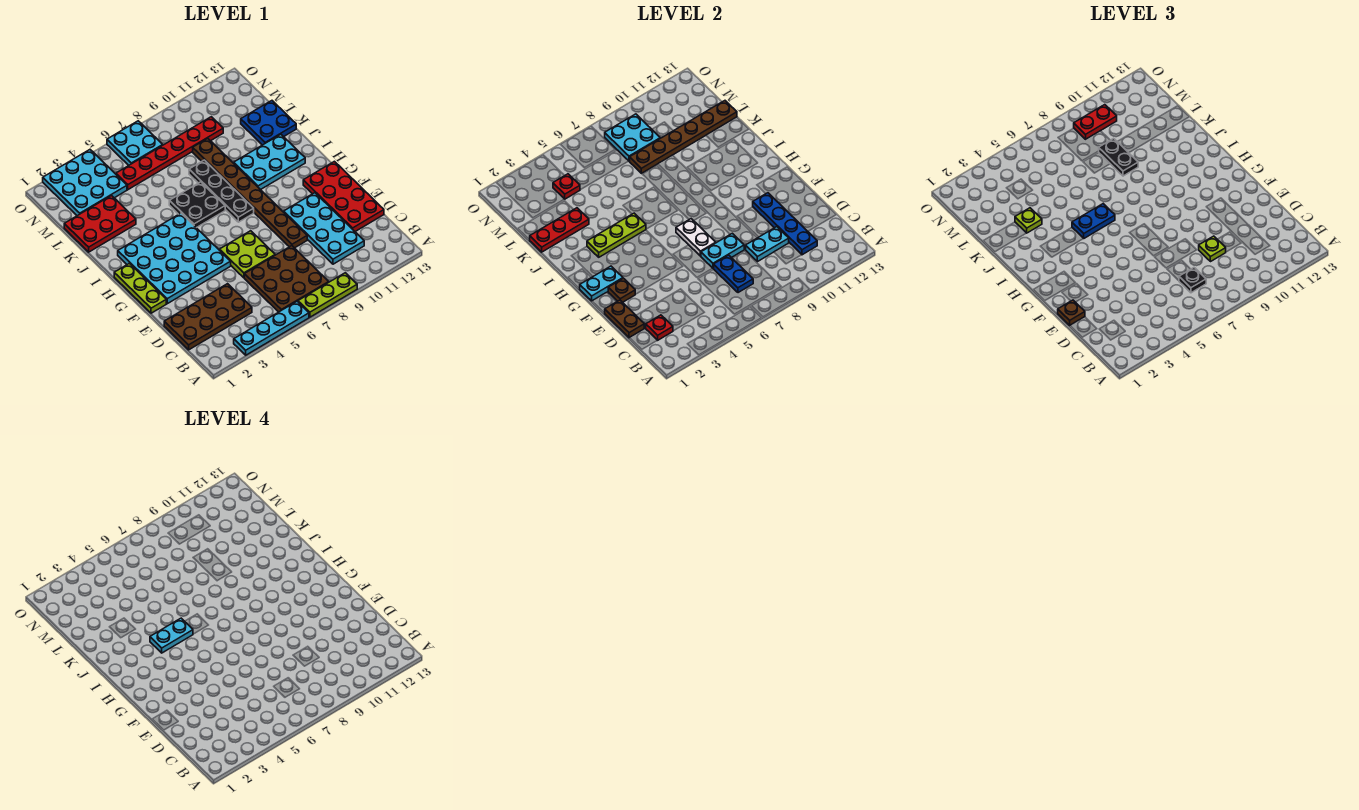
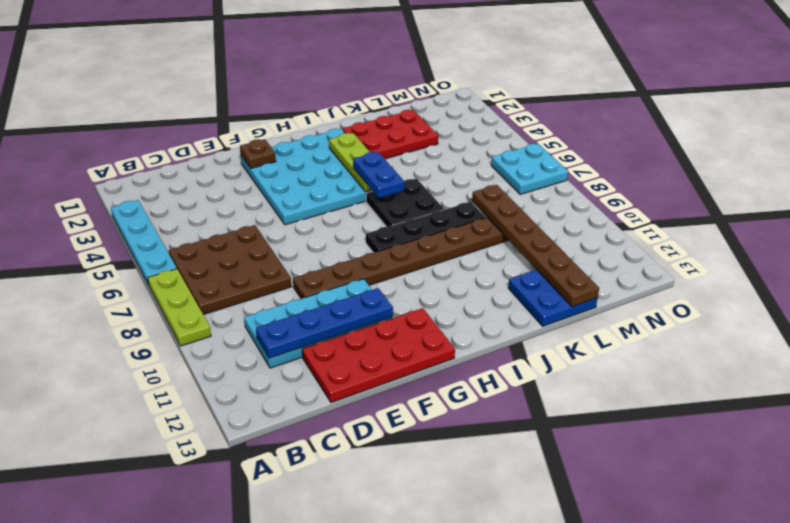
red plate J2:L3 level 1 -> red plate K1:L3 level 1
none -> brown plate C1:D4 level 1
none -> lime plate E6:F7 level 1
none -> lime plate F1:H1 level 1
none -> cyan plate I10:J12 level 1

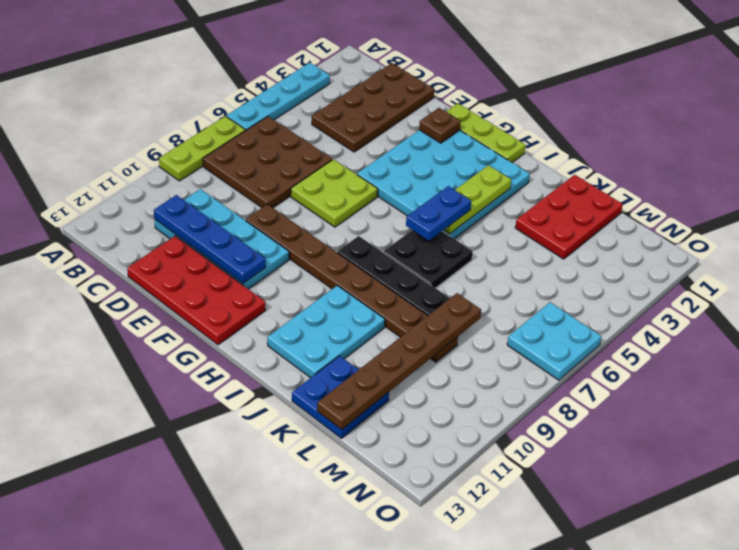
none -> cyan plate M2:O4 level 1
none -> red plate M5:M10 level 1
none -> red plate C2 level 2
none -> blue plate C7:D7 level 2

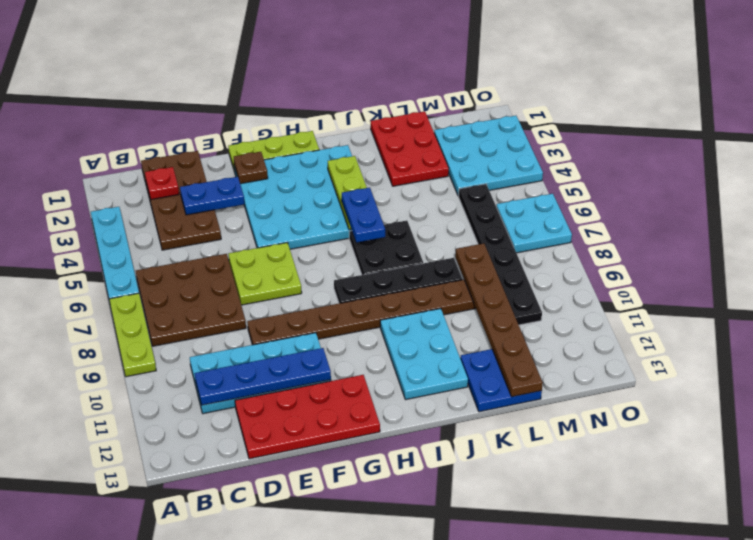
blue plate D3:E3 level 2 -> blue plate C7:D7 level 2
black plate M5:M10 level 1 -> red plate M5:M10 level 1
none -> brown plate D1:E1 level 2
none -> cyan plate D9:D10 level 2
none -> cyan plate E7:E8 level 2
none -> white plate F7:G7 level 2

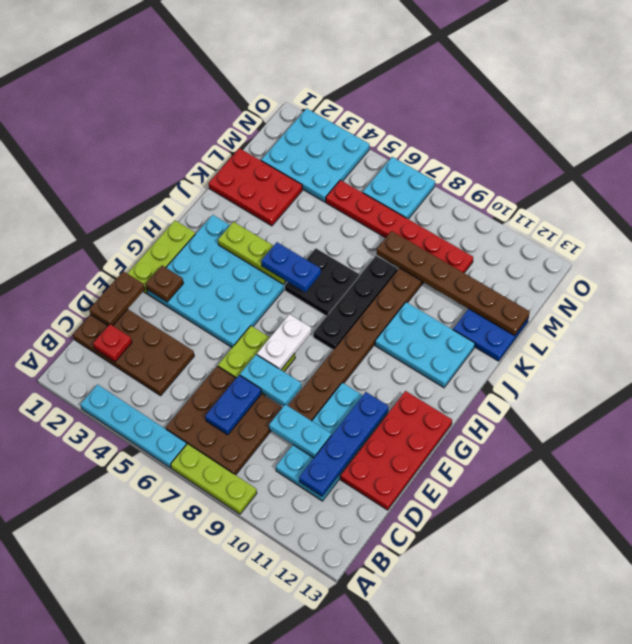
none -> cyan plate G1:G2 level 2
none -> red plate K1:K3 level 2
none -> red plate M4 level 2
none -> cyan plate M8:N9 level 2

